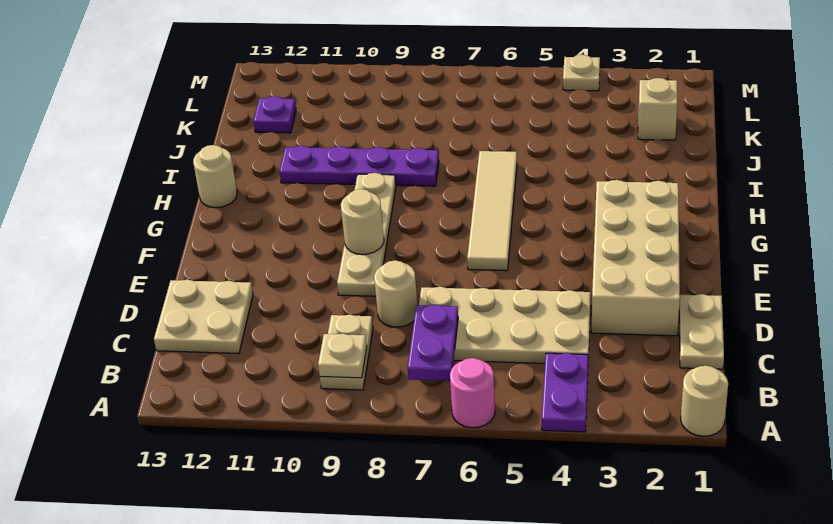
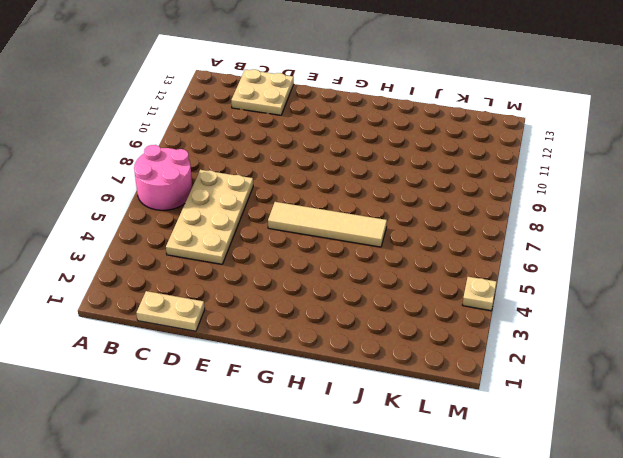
pink round brick A6:B7 level 1 -> pink round brick A6 level 1
none -> tan round brick A1 level 1
none -> purple plate A4:B4 level 1
none -> tan plate B9:C9 level 1

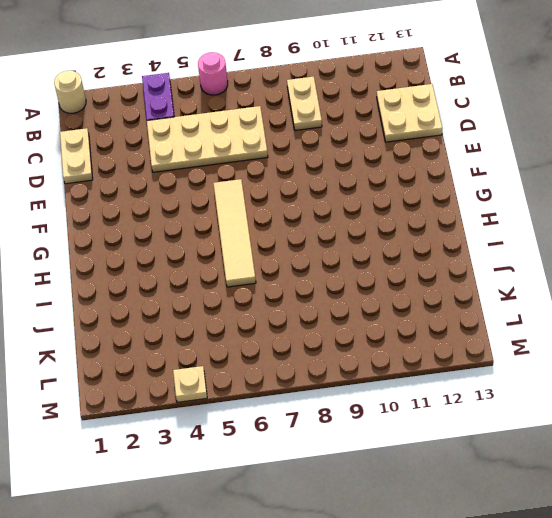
none -> tan brick D2:G3 level 1
none -> tan round brick D8 level 1
none -> tan plate E9:H9 level 1

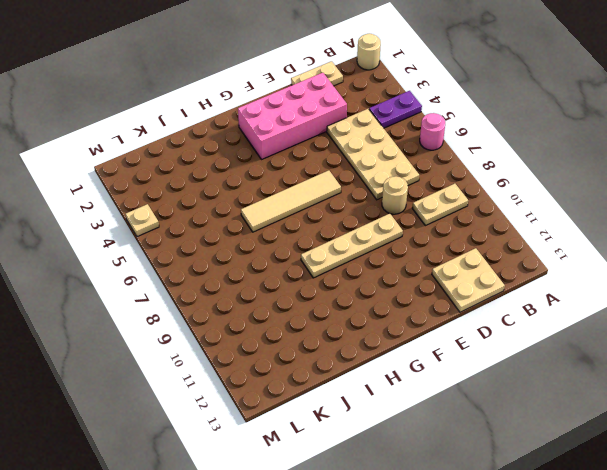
pink brick D2:G3 level 1 -> tan brick D2:G3 level 1
none -> tan round brick H13 level 1
none -> purple plate I8:I11 level 1
none -> tan brick K2 level 1

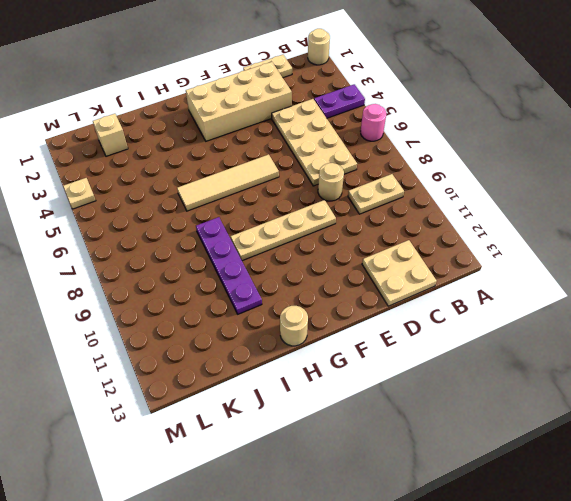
none -> purple plate K12 level 1
none -> purple plate B7:C7 level 2
none -> tan plate B9 level 2

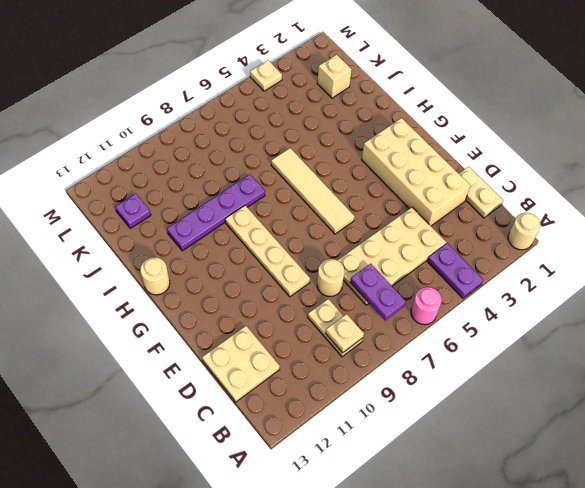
none -> tan round brick F9 level 2

